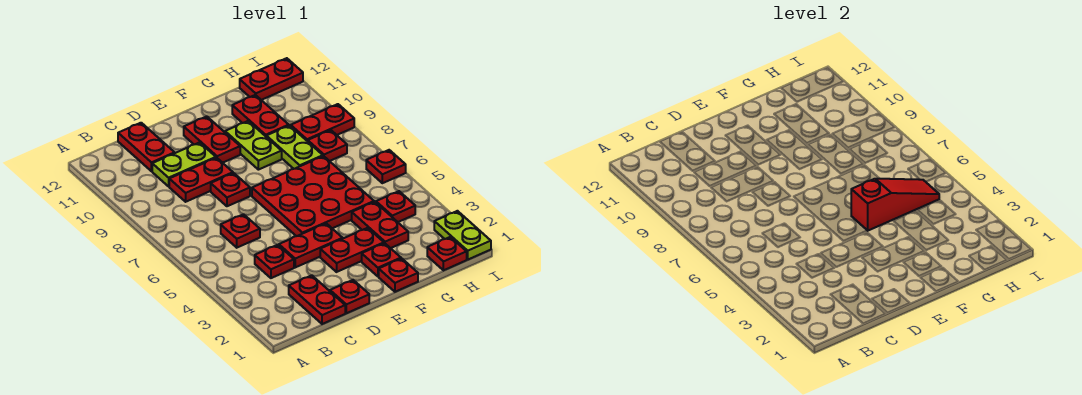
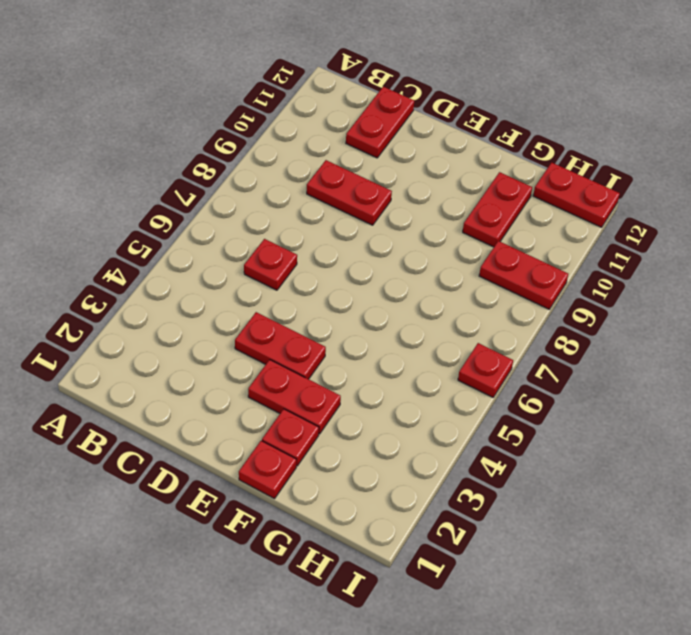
none -> red plate C1:C2 level 1
none -> red plate C4 level 1
none -> lime plate C10:D10 level 1

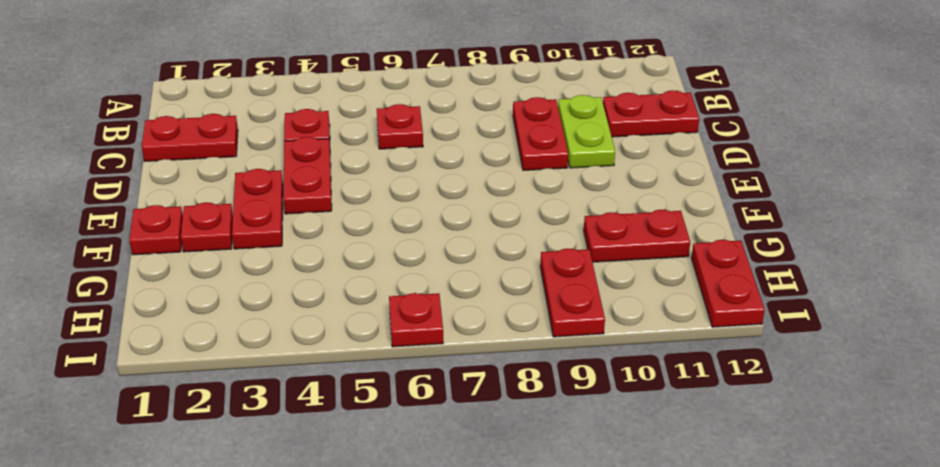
none -> red plate D1 level 1
none -> red plate D8 level 1
none -> red plate E5:G7 level 1

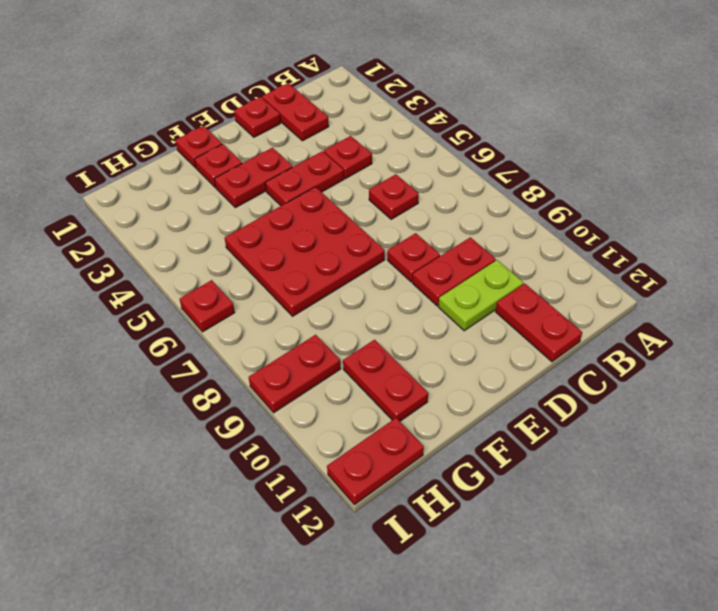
none -> red plate E10:E11 level 1
none -> lime plate F9:F10 level 1
none -> red plate G3:G4 level 1

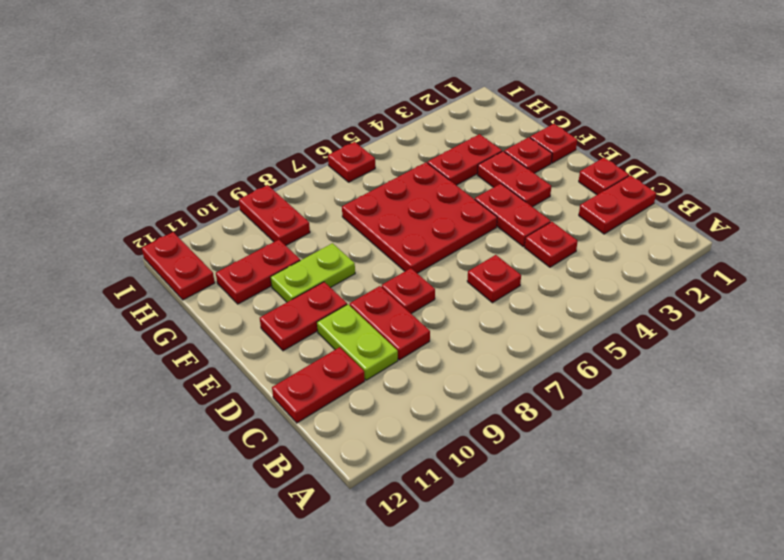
none -> lime plate G8:G9 level 1
none -> red plate H1 level 1
none -> red plate H4 level 1

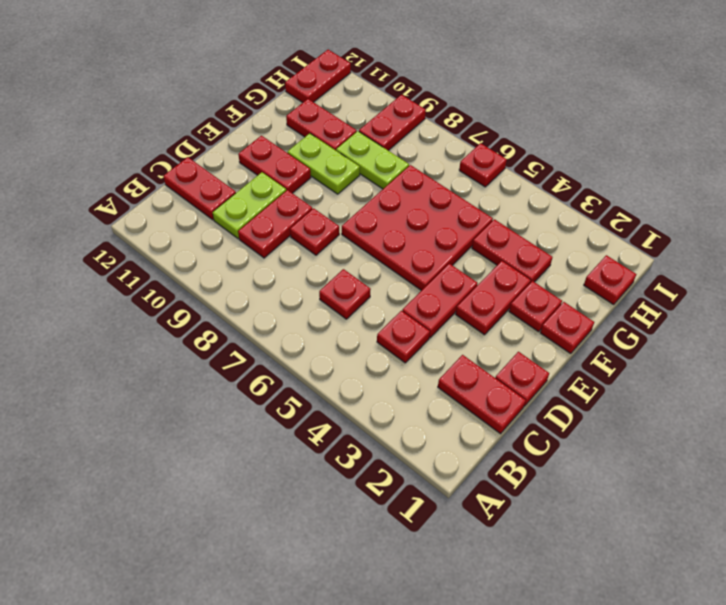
none -> red plate H4 level 1
none -> red plate H8 level 1
none -> lime plate I1:I2 level 1

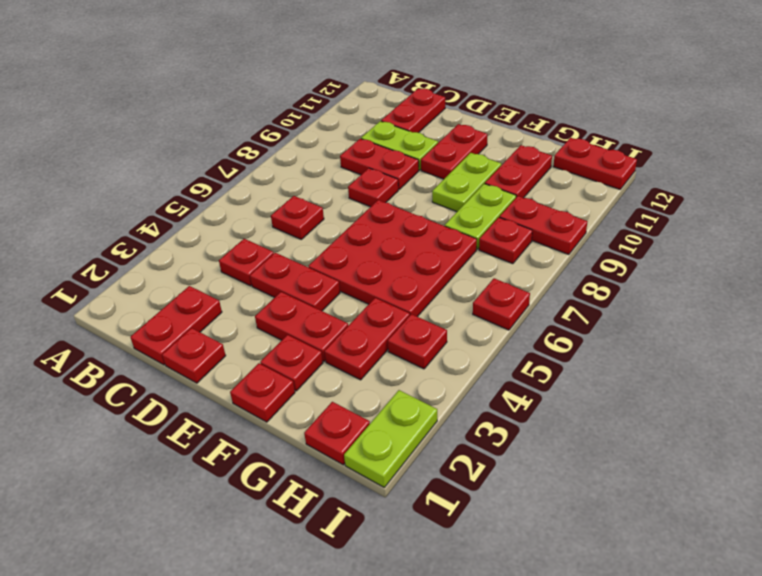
none -> red slope F5:H5 level 2 top F

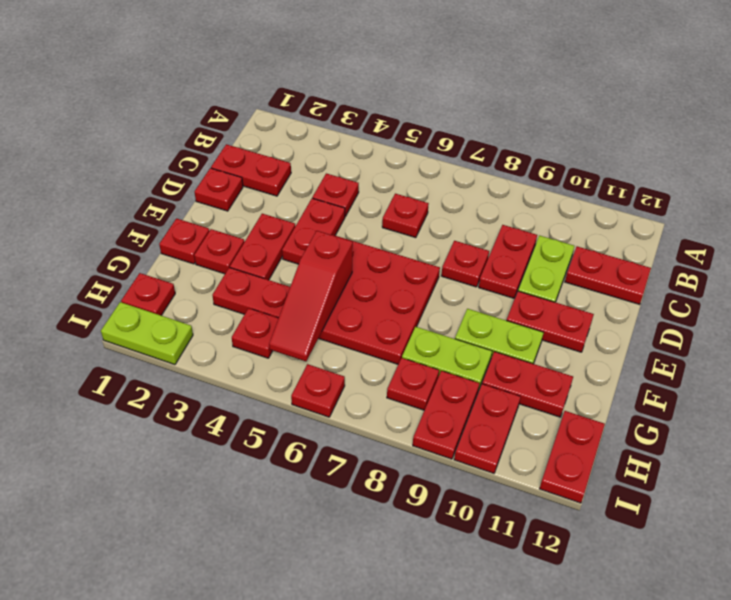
red plate H10:I10 level 1 -> none

